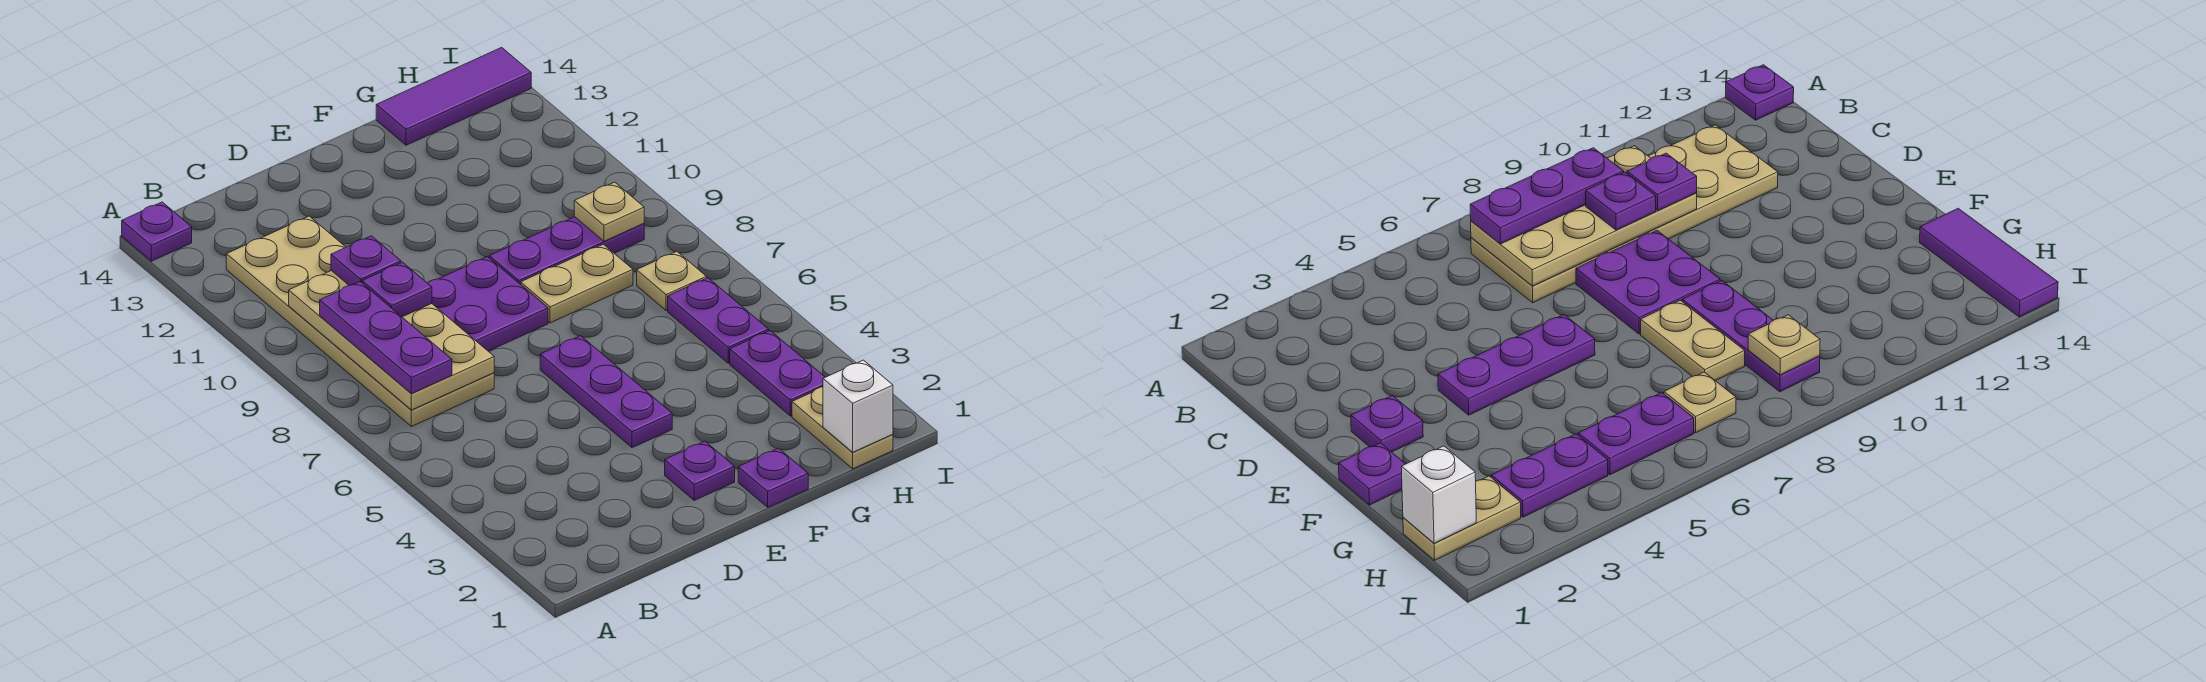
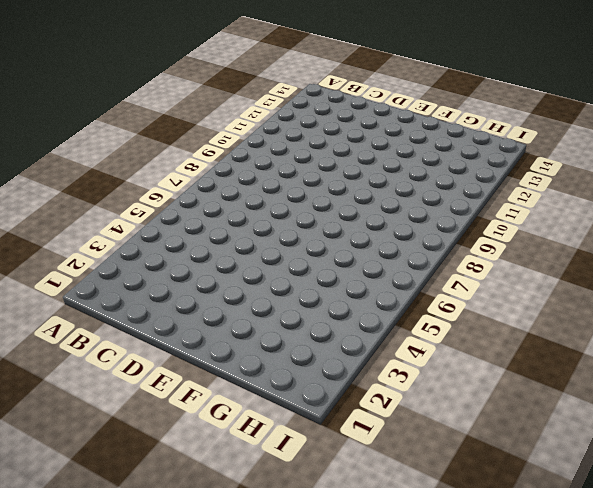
none -> purple plate A14 level 1
none -> tan plate B7:C12 level 1
none -> purple plate D8:E9 level 1

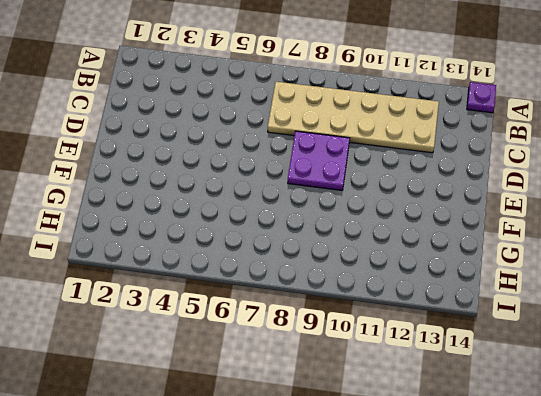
none -> purple plate E2 level 1
none -> purple plate E4:E6 level 1
none -> purple plate F1 level 1

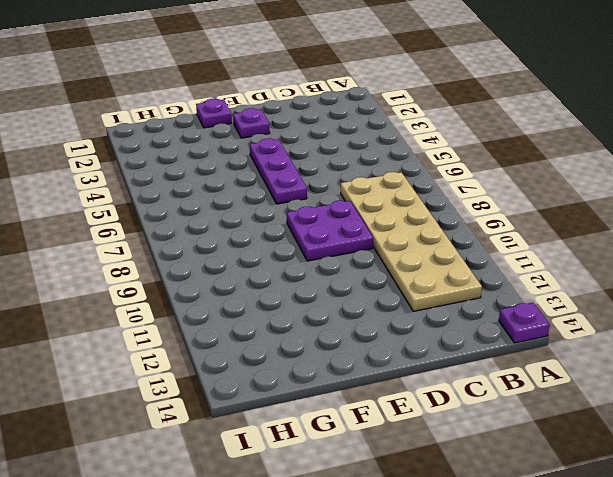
none -> tan plate F8:G8 level 1
none -> purple plate F9:H9 level 1
none -> purple tile G14:I14 level 1

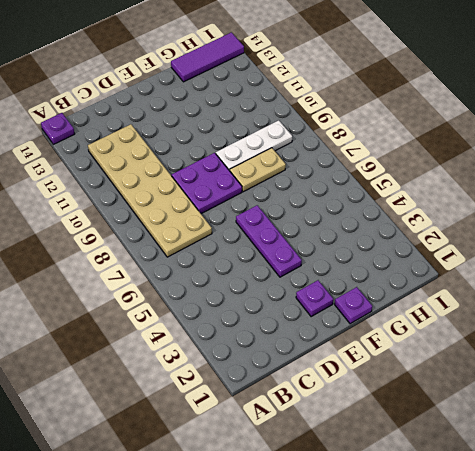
white plate F9:H9 level 1 -> purple plate F9:H9 level 1
none -> tan plate H1:H2 level 1
none -> purple plate H3:H4 level 1
none -> purple plate H5:H6 level 1

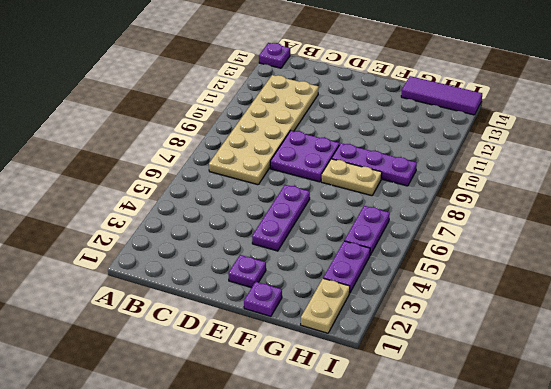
none -> tan plate H7 level 1
none -> tan plate B7:C10 level 2
none -> white brick H1 level 2

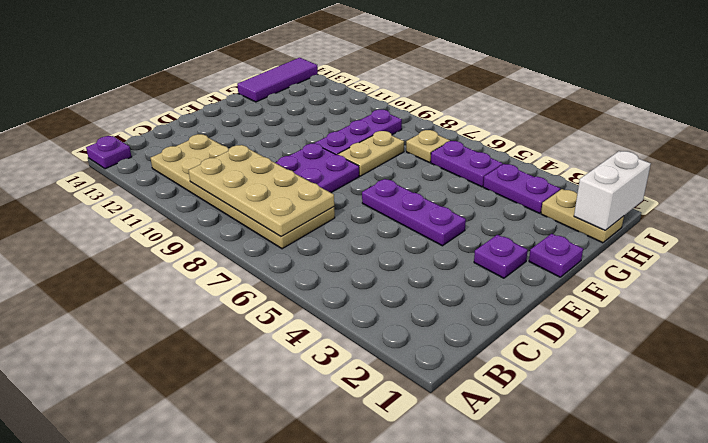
white brick H1:I1 level 2 -> white brick H1 level 2
none -> tan plate H9 level 2
none -> purple plate B7:B9 level 3
none -> purple plate C9 level 3

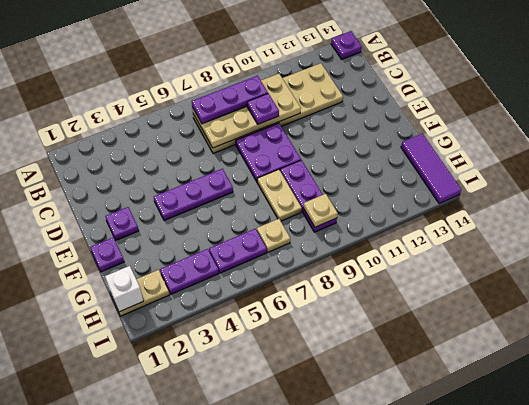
none -> purple plate C10 level 3

